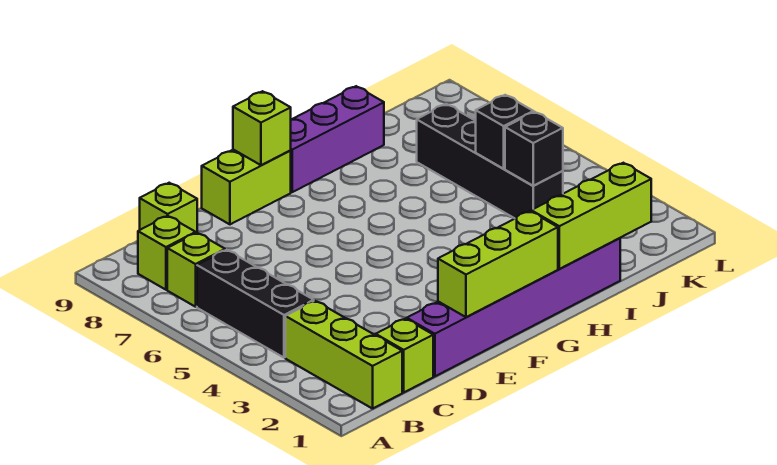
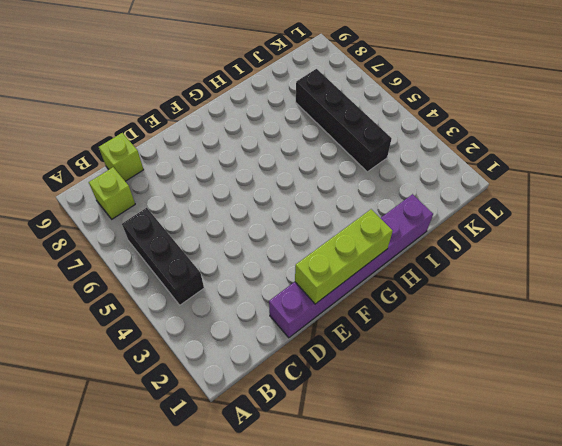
none -> lime brick B1:B3 level 1
none -> lime brick B7 level 1
none -> lime brick C1 level 1

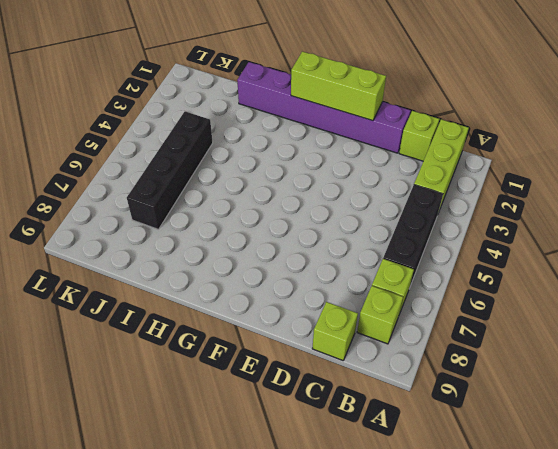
none -> lime brick E9:F9 level 1
none -> purple brick G9:I9 level 1
none -> lime brick F9 level 2

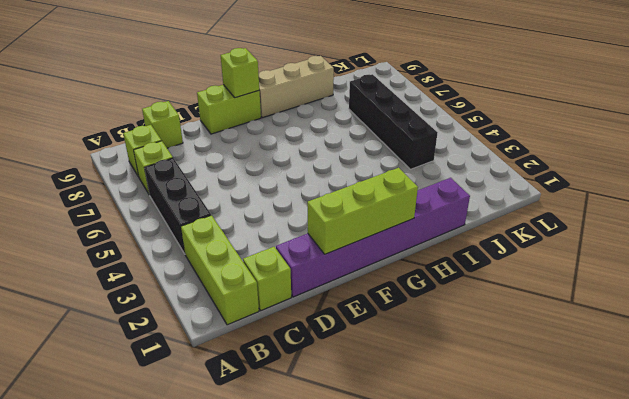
tan brick G9:I9 level 1 -> purple brick G9:I9 level 1
none -> lime brick H1:J1 level 2
none -> black brick J4 level 2
none -> black brick J5 level 2

